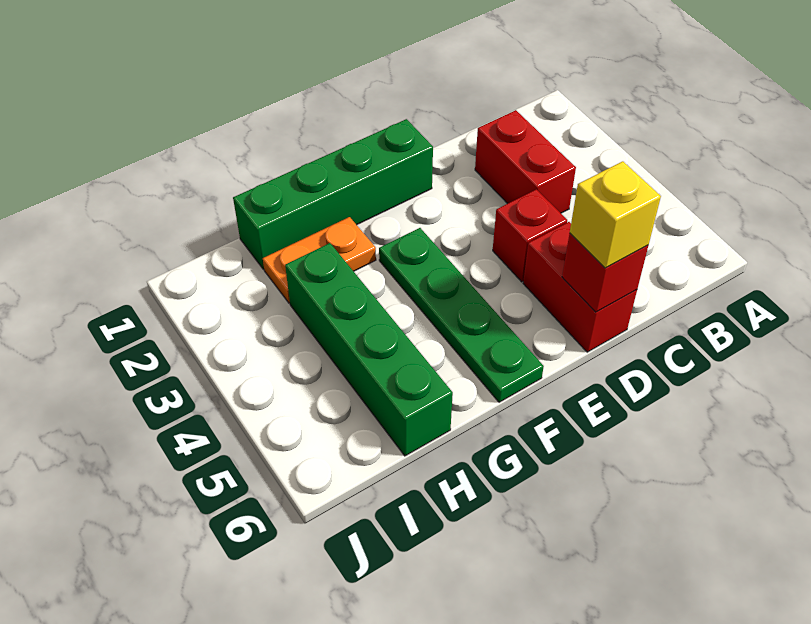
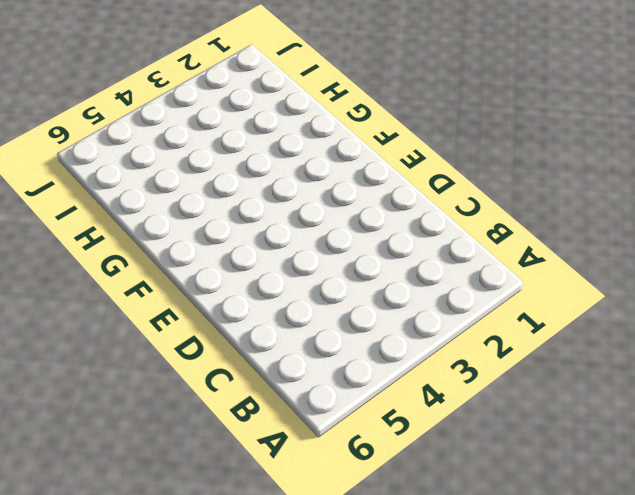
none -> red brick C2:C3 level 1
none -> red brick D4 level 1

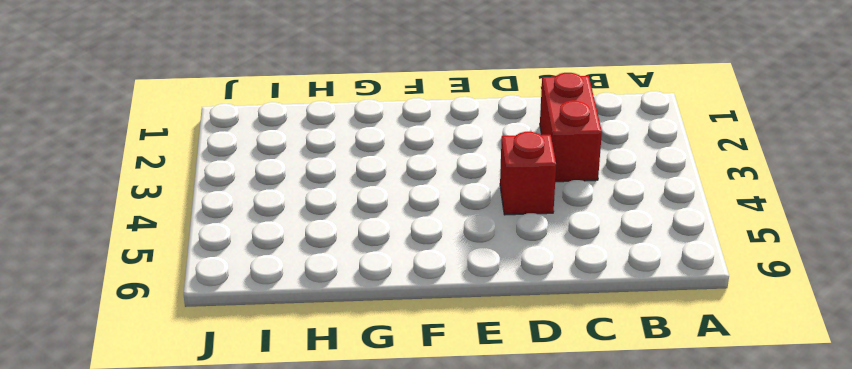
none -> red brick D5:D6 level 1
none -> green brick E1:H1 level 1

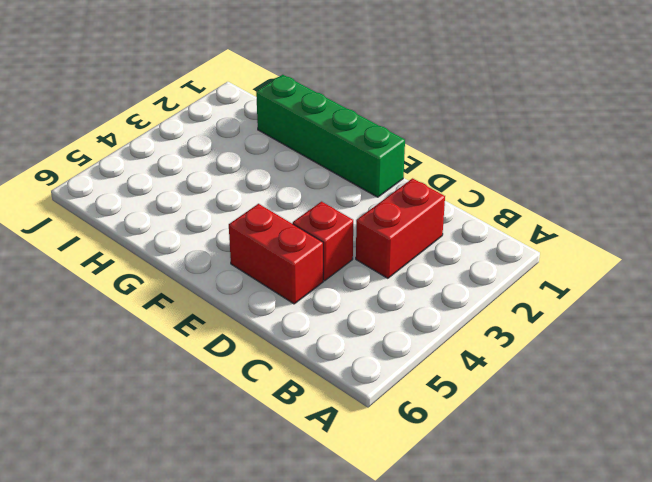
red brick D5:E5 level 1 -> red brick D5:D6 level 1
none -> green plate F3:F6 level 1
none -> orange plate G2:H2 level 1

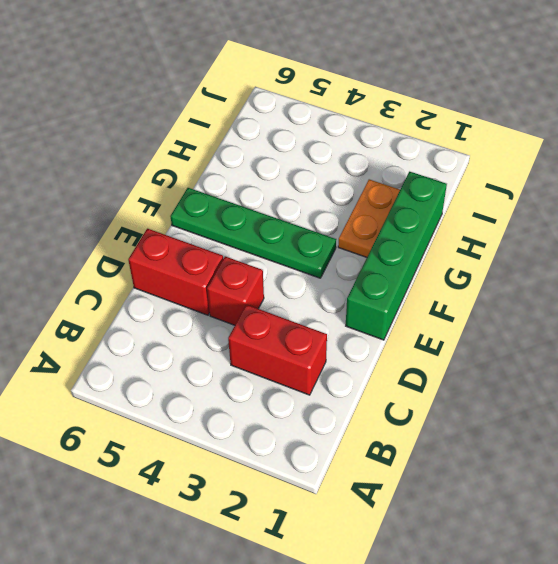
none -> green brick H3:H6 level 1
none -> red brick D6 level 2

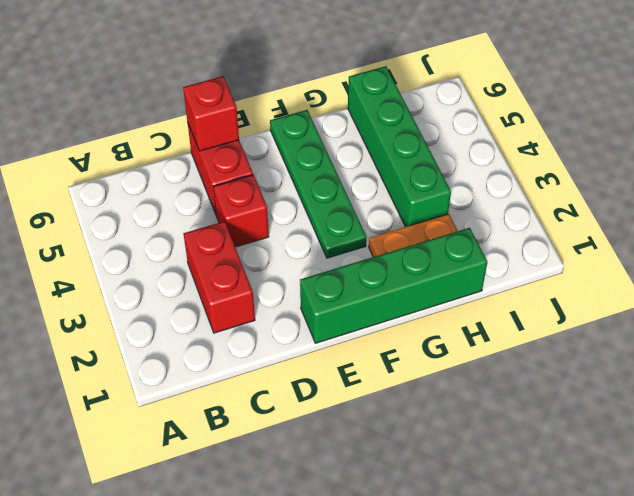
none -> yellow brick D6 level 3

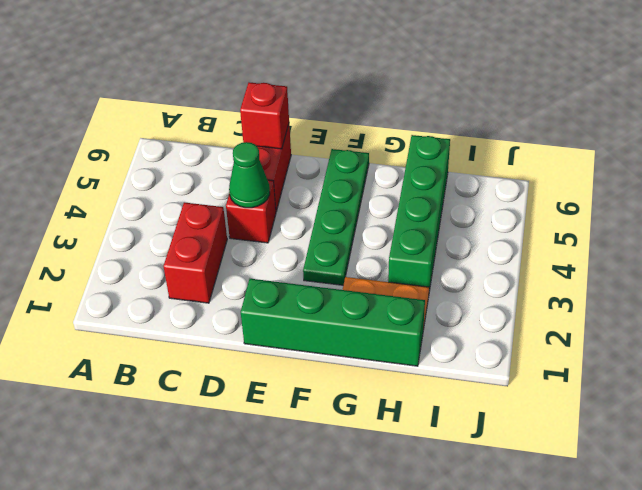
green cone D4 level 2 -> none
none -> yellow brick D6 level 3

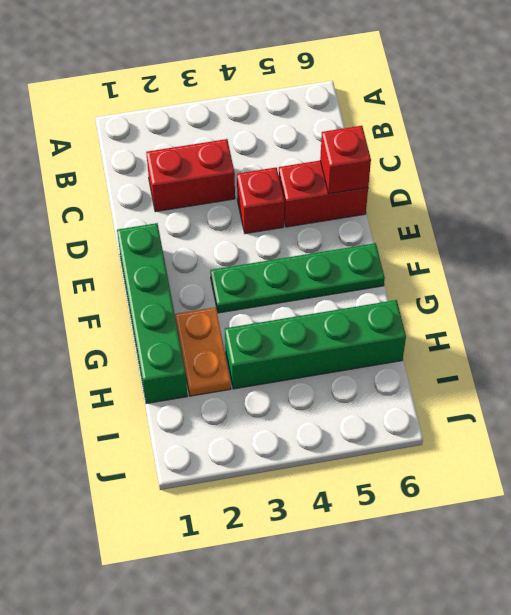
none -> yellow brick D6 level 3

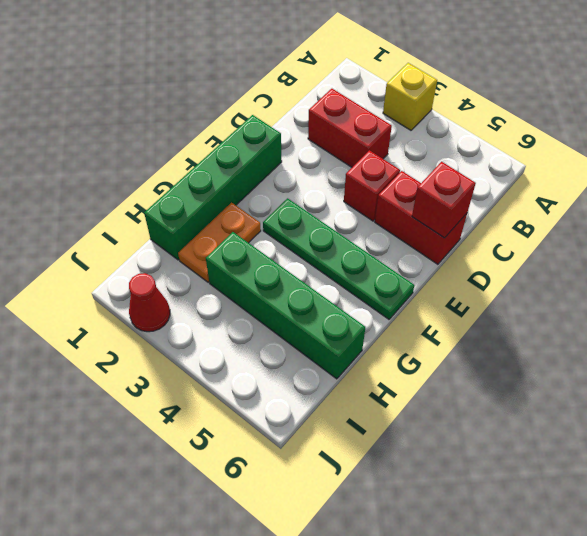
yellow brick A3 level 1 -> yellow brick D6 level 3
red cone J2 level 1 -> none

